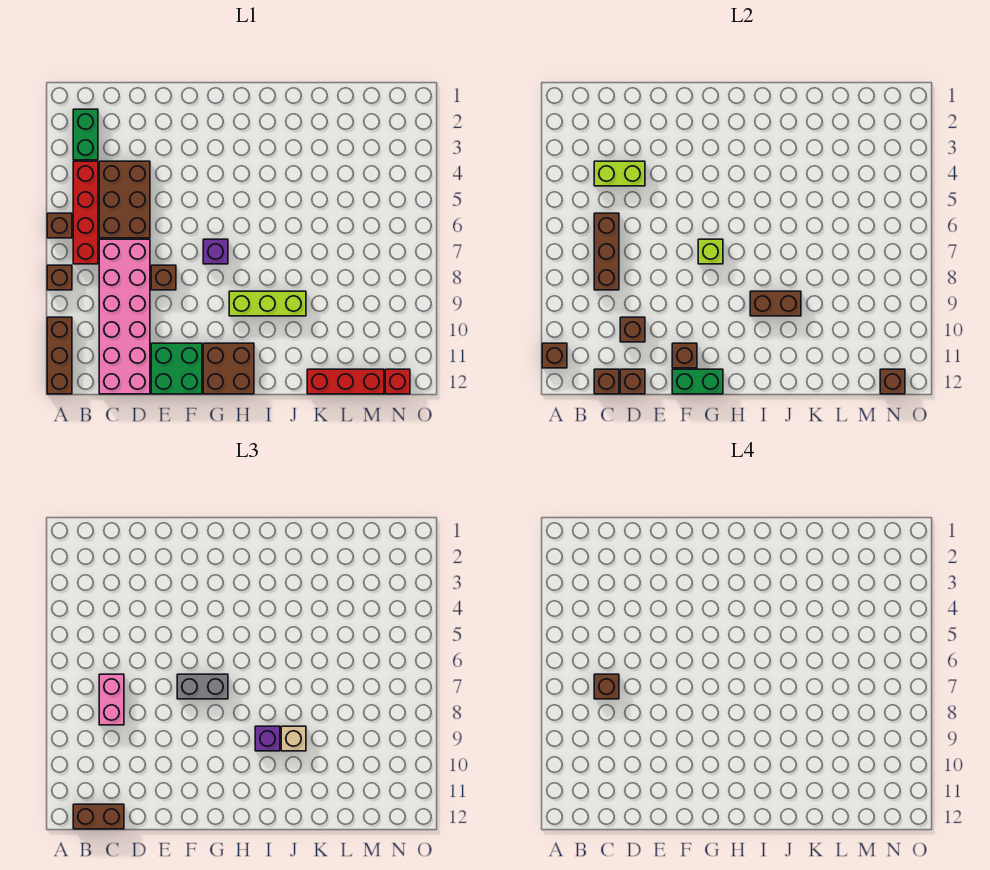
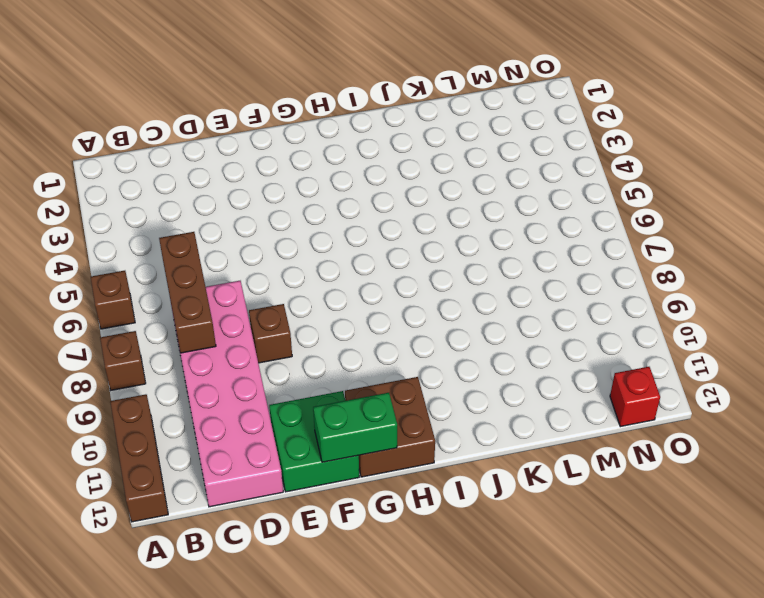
none -> green brick B2:B3 level 1
none -> red brick B4:B7 level 1
none -> brown brick C4:D6 level 1
none -> purple brick G7 level 1

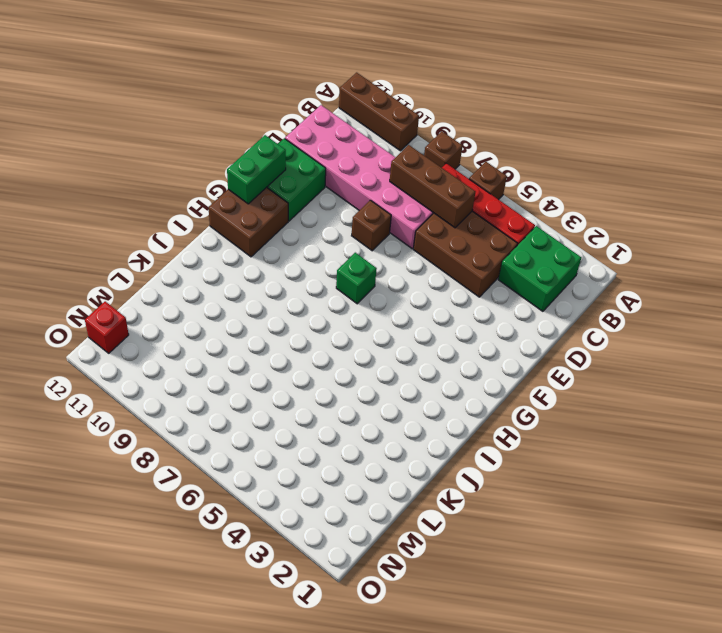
green brick B2:C3 level 1 -> green brick B2:B3 level 1
green brick G7 level 1 -> purple brick G7 level 1
none -> lime brick H9:J9 level 1
none -> red brick K12:M12 level 1
none -> brown brick A11 level 2
none -> lime brick C4:D4 level 2

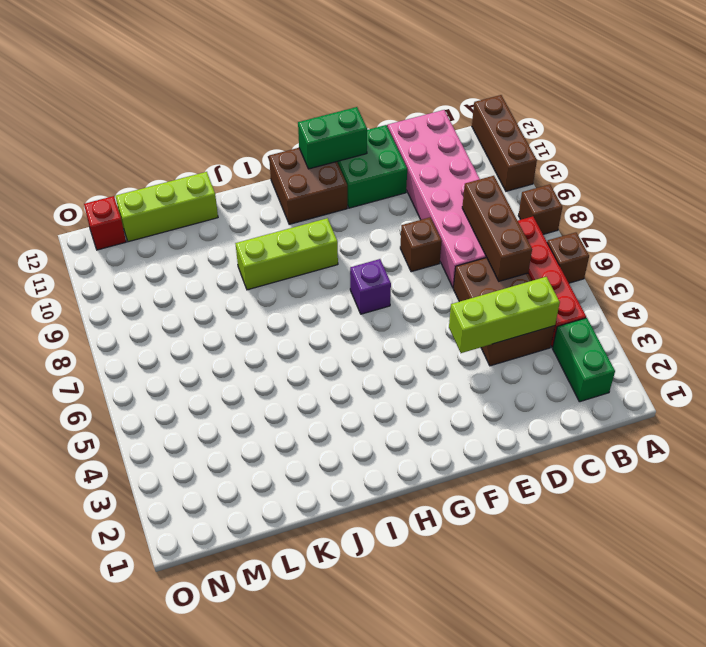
lime brick C4:E4 level 2 -> lime brick C4:D4 level 2
lime brick K12:M12 level 1 -> red brick K12:M12 level 1
none -> brown brick A11 level 2
none -> brown brick C12 level 2
none -> brown brick D10 level 2
none -> brown brick D12 level 2

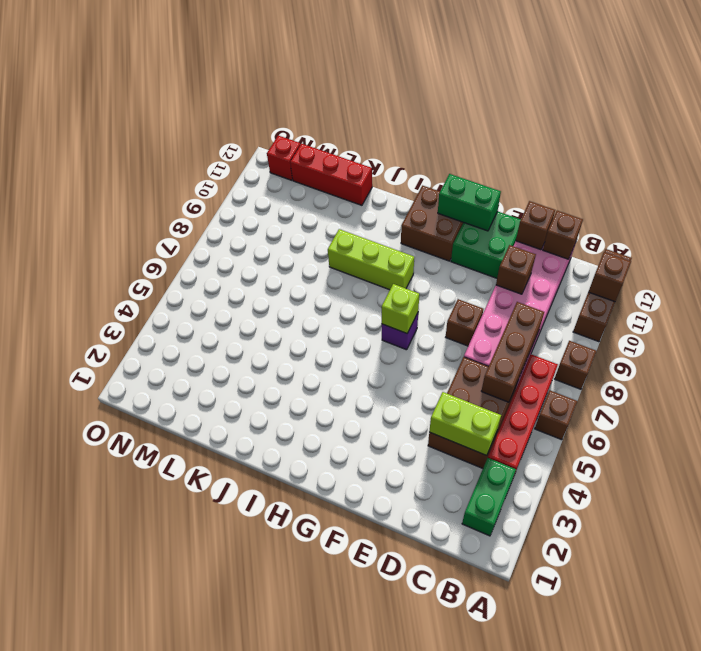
none -> brown brick F11 level 2
none -> brown brick I9:J9 level 2
none -> brown brick N12 level 2
none -> brown brick B12:C12 level 3

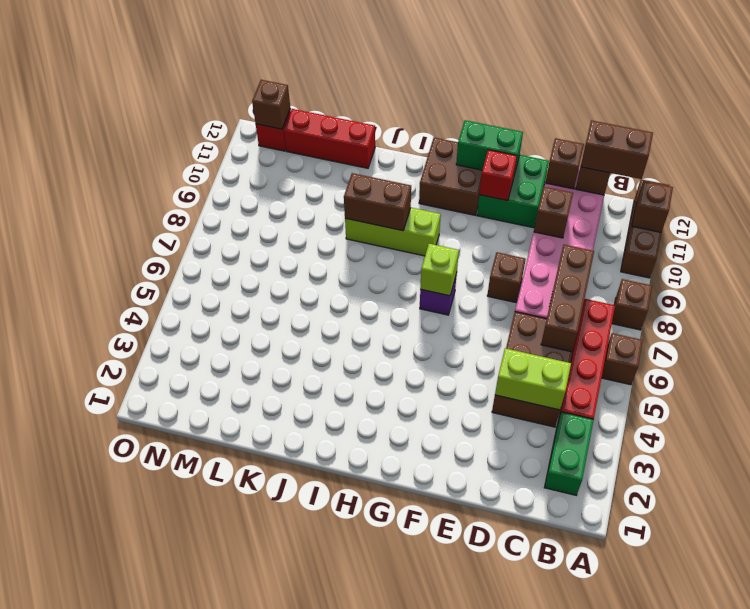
red brick F11 level 2 -> brown brick F11 level 2
none -> pink brick C7:C8 level 3
none -> grey brick F7:G7 level 3
none -> purple brick I9 level 3
none -> tan brick J9 level 3

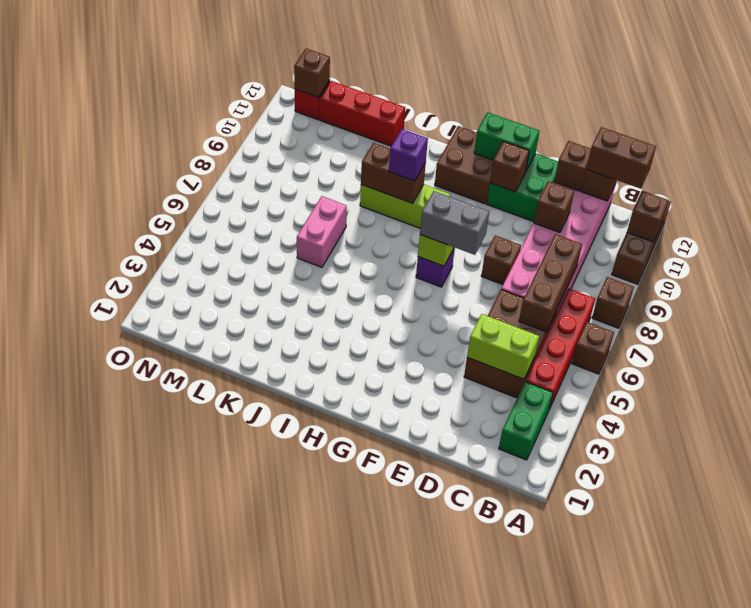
pink brick K6:K7 level 1 -> pink brick C7:C8 level 3
none -> tan brick J9 level 3
none -> brown brick C7 level 4

